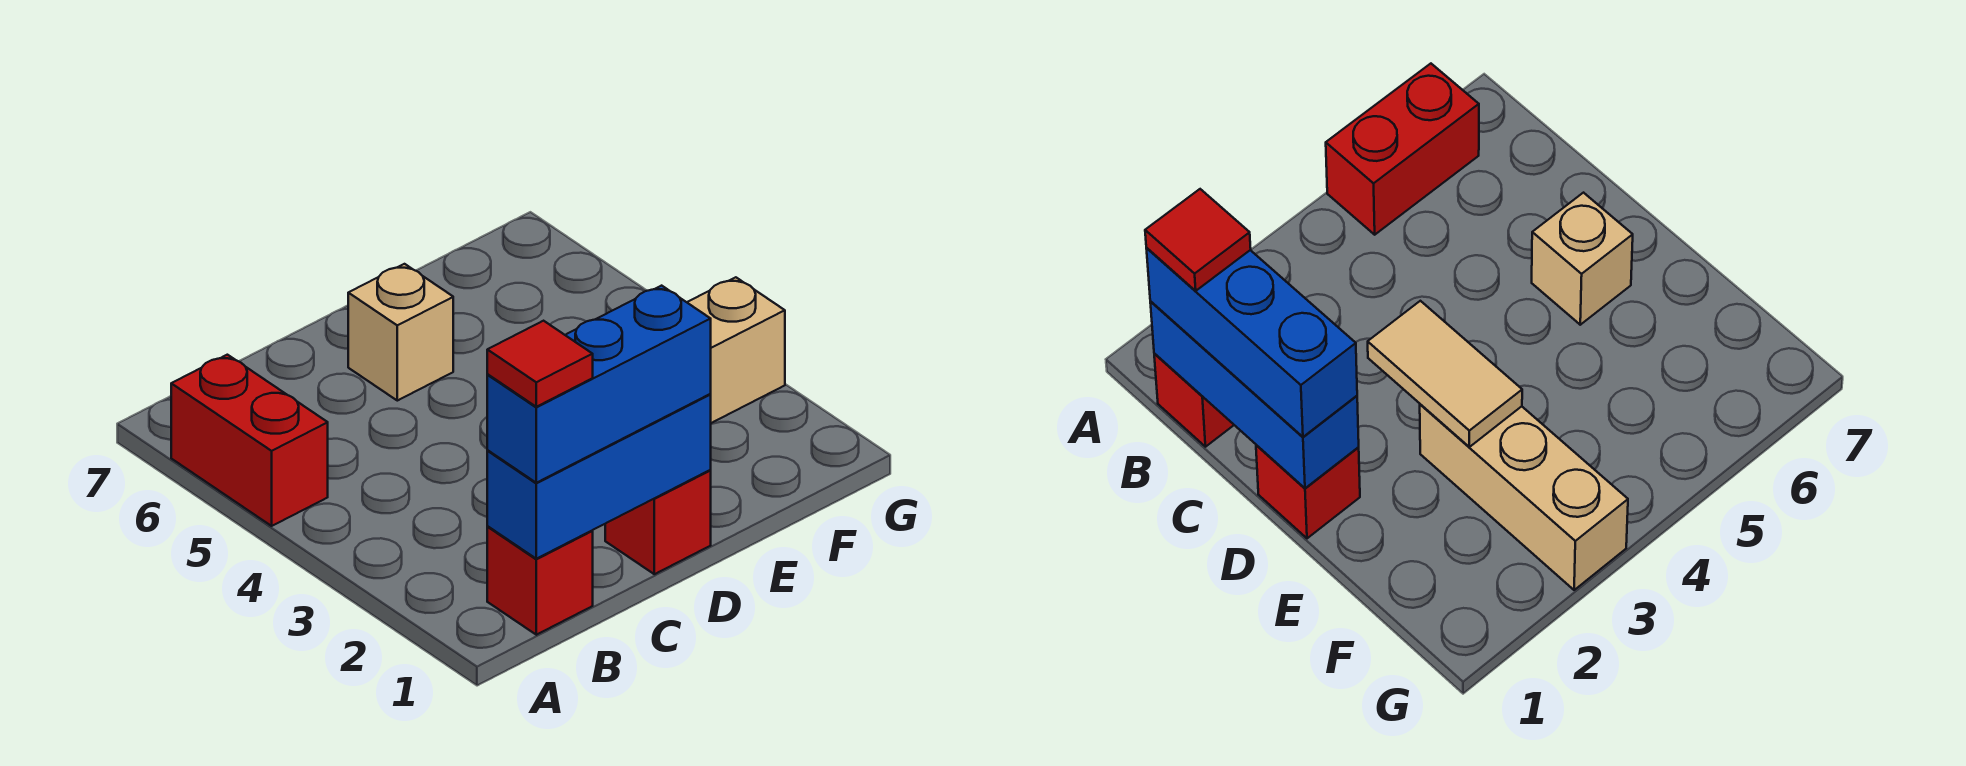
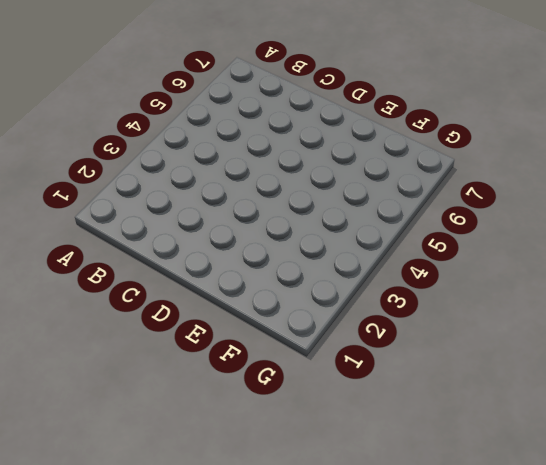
none -> red brick A5:A6 level 1
none -> red brick B1 level 1

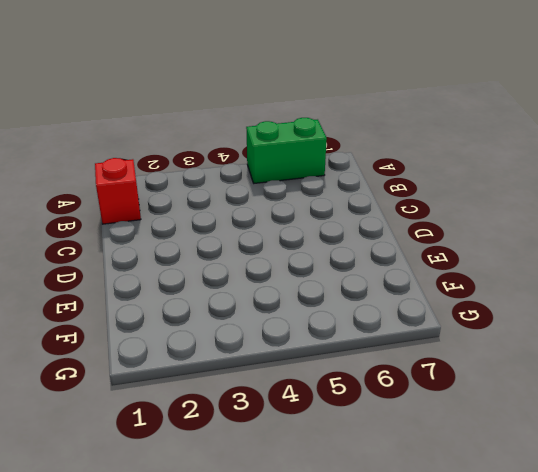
green brick A5:A6 level 1 -> red brick A5:A6 level 1
none -> red brick D1 level 1
none -> tan brick D6 level 1

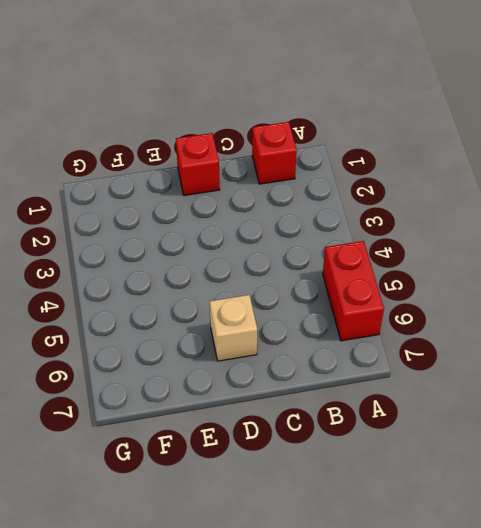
none -> tan brick E3:G3 level 1
none -> blue brick B1:D1 level 2

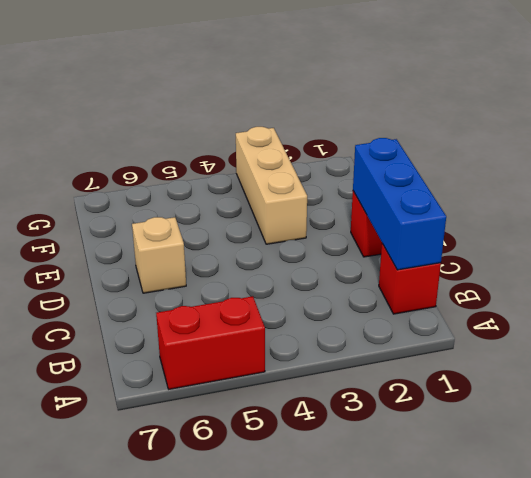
none -> tan tile D3:E3 level 2
none -> blue brick B1:D1 level 3

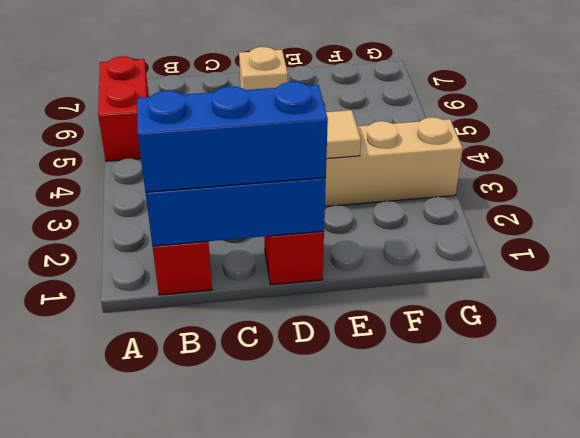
none -> red tile B1 level 4

